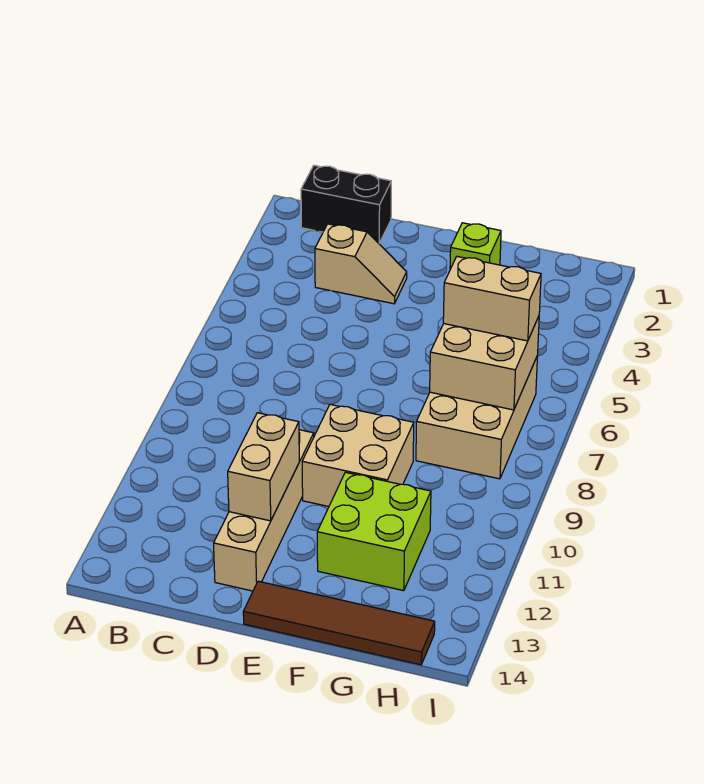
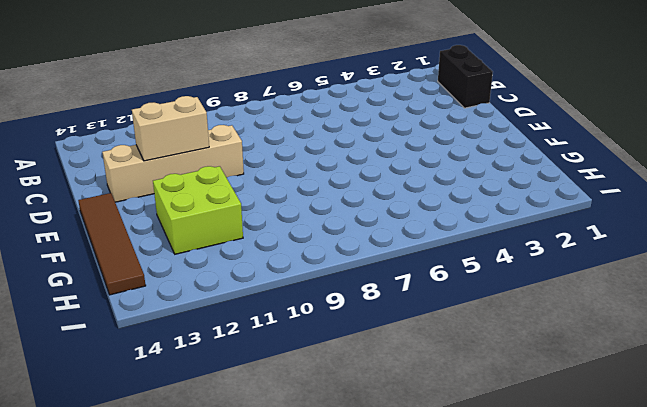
none -> tan slope C3:D3 level 1 top C
none -> tan brick E9:F10 level 1

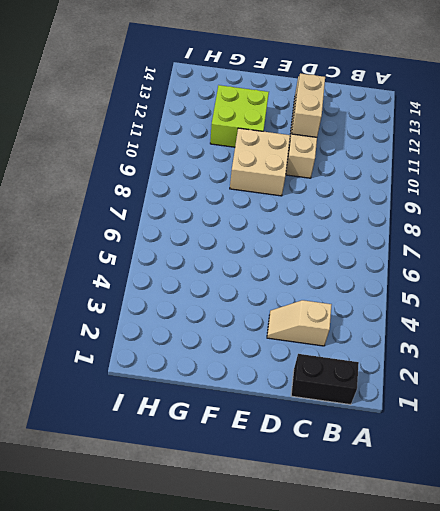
none -> brown tile E14:H14 level 1
none -> lime brick F2 level 1

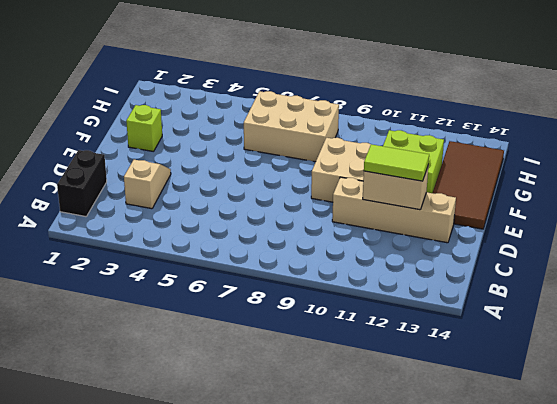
lime tile D11:D12 level 3 -> none
brown tile E13:H14 level 1 -> brown tile E14:H14 level 1
none -> tan brick G6:H7 level 2
none -> tan brick G6:H6 level 3

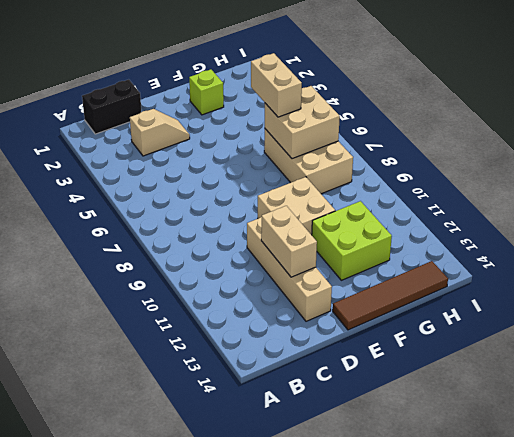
tan brick G5:G6 level 3 -> tan brick G6:H6 level 3

